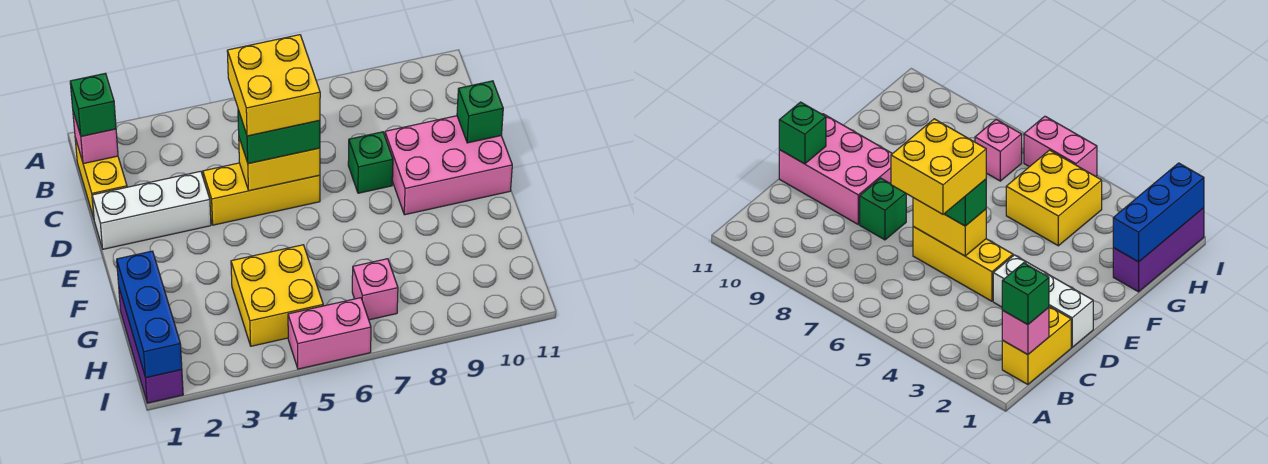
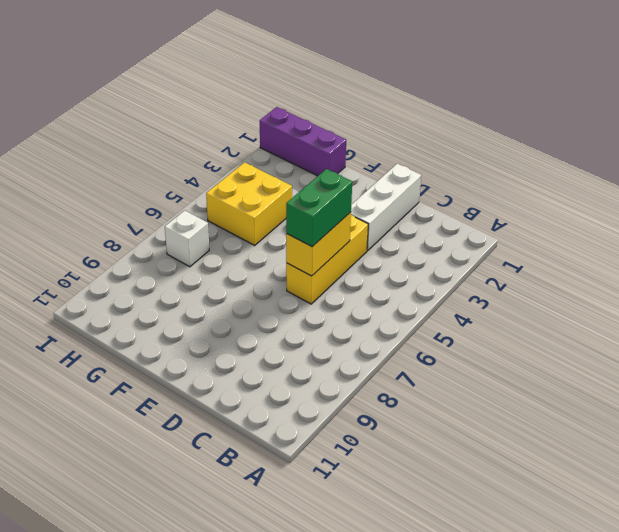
white brick H7 level 1 -> pink brick H7 level 1
none -> yellow brick B1:C1 level 1
none -> green brick D8 level 1
none -> pink brick D9:E11 level 1

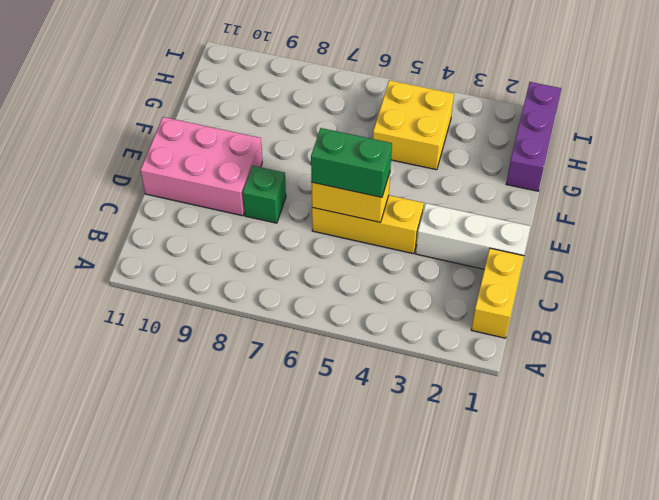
none -> pink brick H7 level 1
none -> pink brick I5:I6 level 1
none -> pink brick B1 level 2

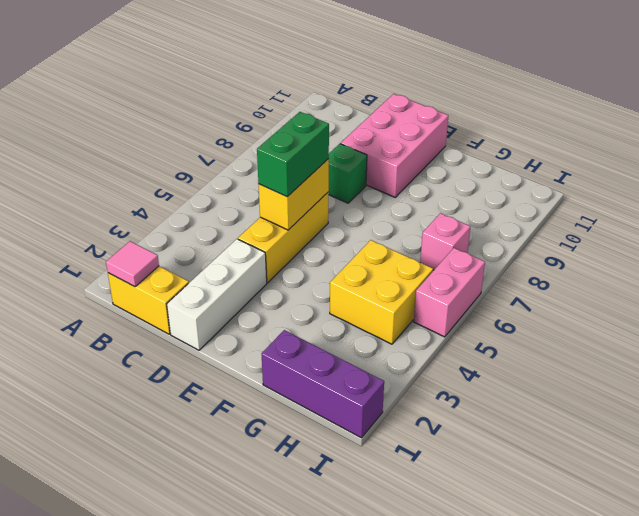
pink tile B1 level 2 -> pink brick B1 level 2
none -> green brick D11 level 2
none -> blue brick G1:I1 level 2
none -> green brick B1 level 3

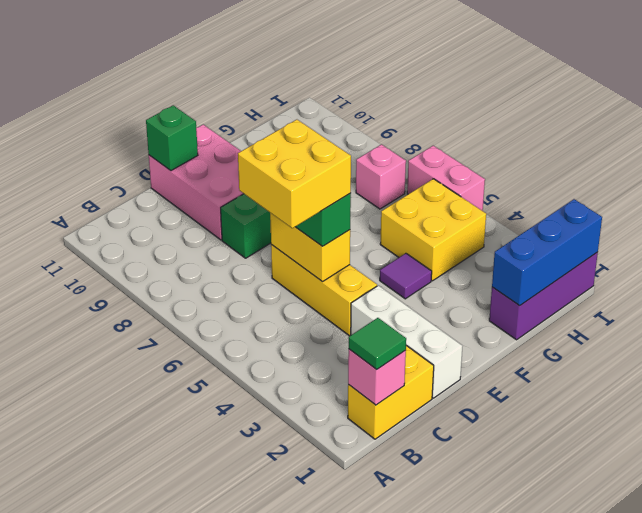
green tile B1 level 3 -> green brick B1 level 3
purple tile F4 level 1 -> none

